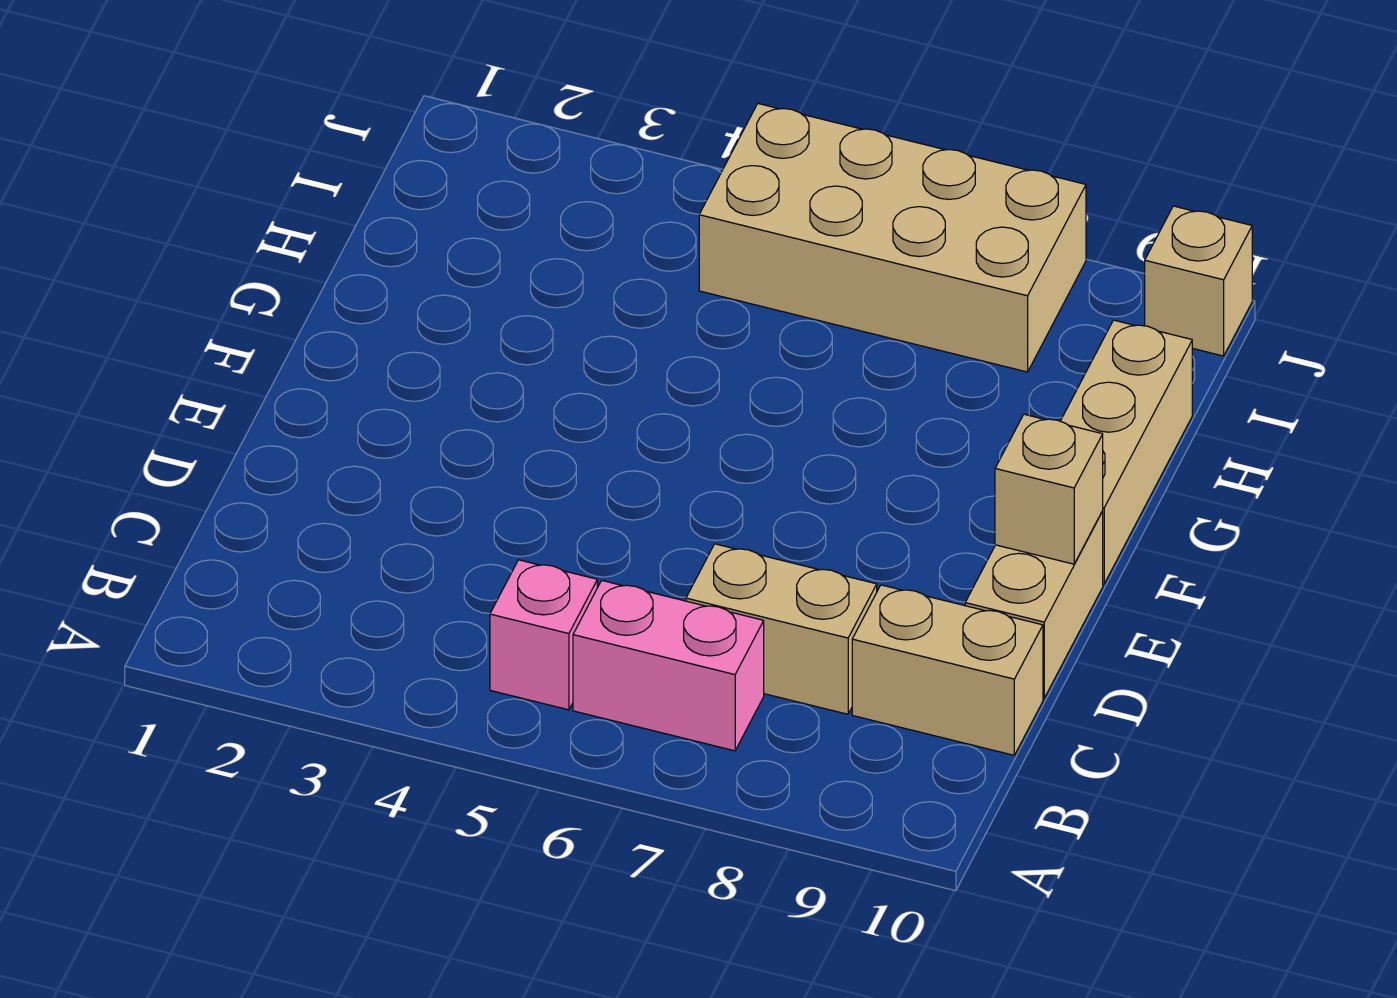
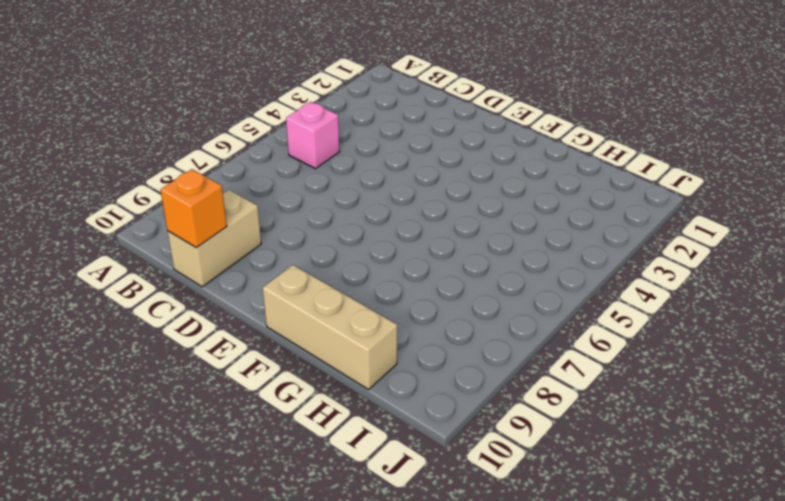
orange brick C10 level 2 -> none
none -> pink brick B6:B7 level 1
none -> tan brick C7:C8 level 1

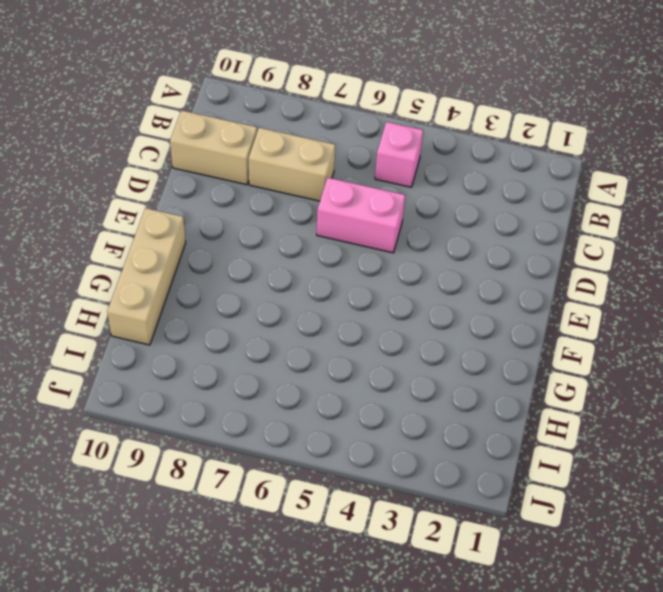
pink brick D5:D6 level 1 -> pink brick B6:B7 level 1
none -> tan brick D10:E10 level 1
none -> tan brick I5:J8 level 1

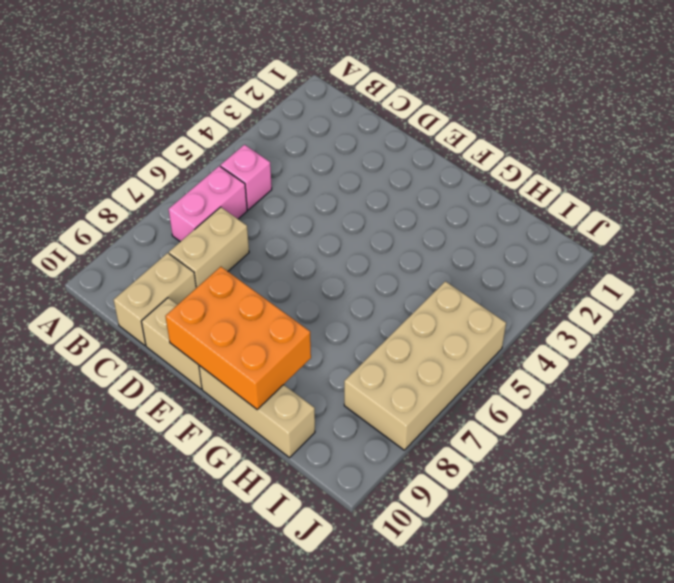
orange brick E9:G10 level 2 -> tan brick E10 level 2
none -> tan brick J10 level 1

